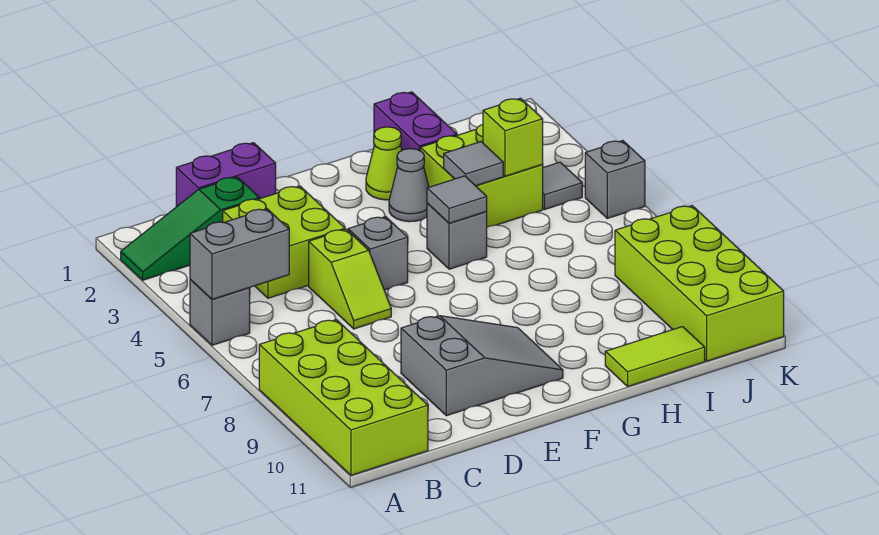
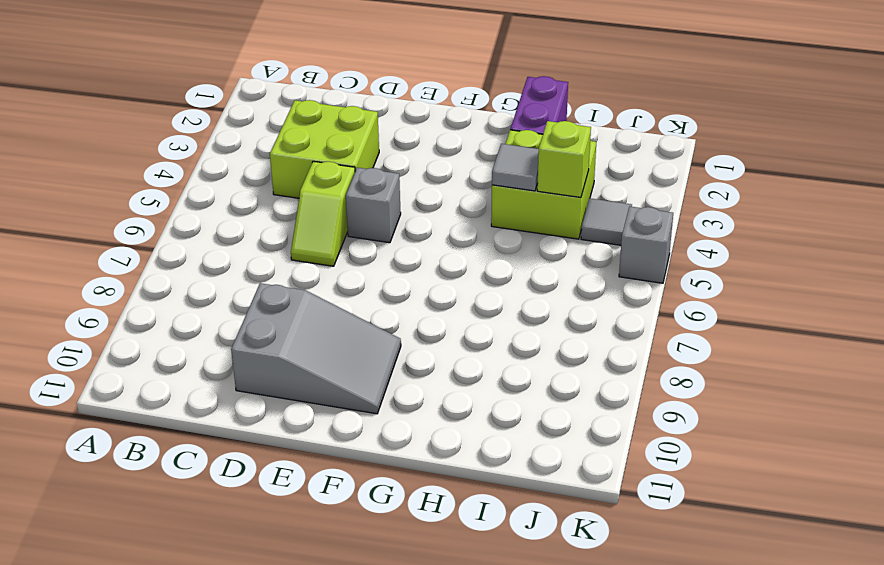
none -> green slope A2:C2 level 1 top C
none -> grey brick A5 level 1
none -> lime brick A8:B11 level 1

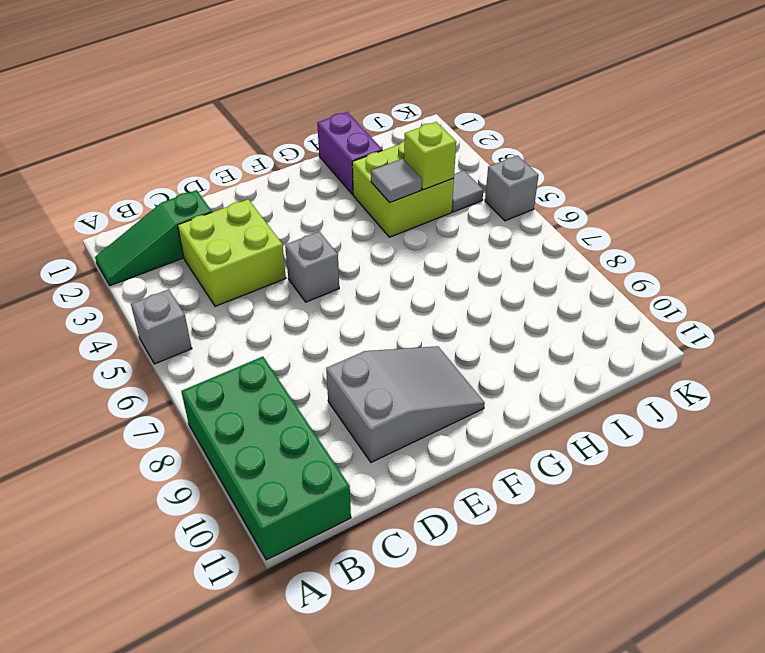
green brick A8:B11 level 1 -> lime brick A8:B11 level 1
none -> purple brick C1:D1 level 1
none -> lime slope D5:D6 level 1 top 5
none -> lime cone G2 level 1

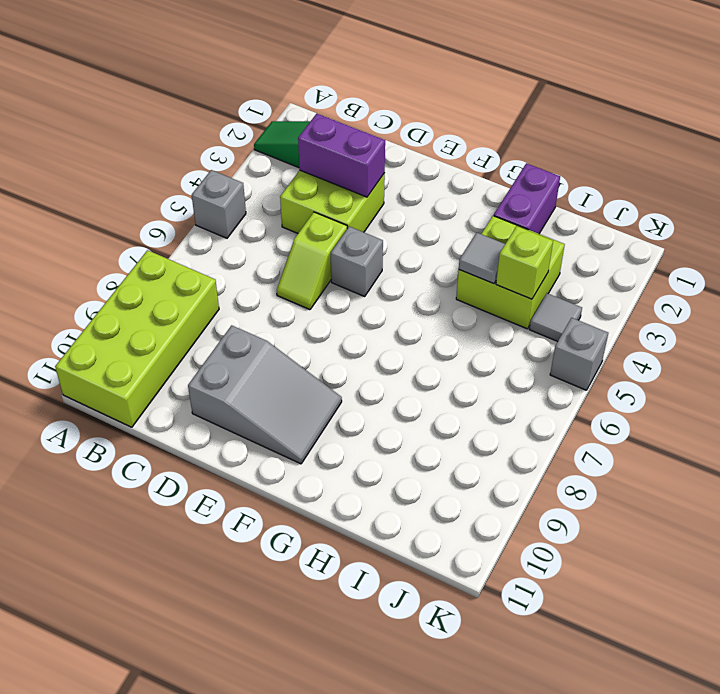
purple brick C3:D3 level 2 -> purple brick C1:D1 level 1
none -> lime cone G2 level 1
none -> grey cone G3 level 1
none -> grey brick G5 level 1

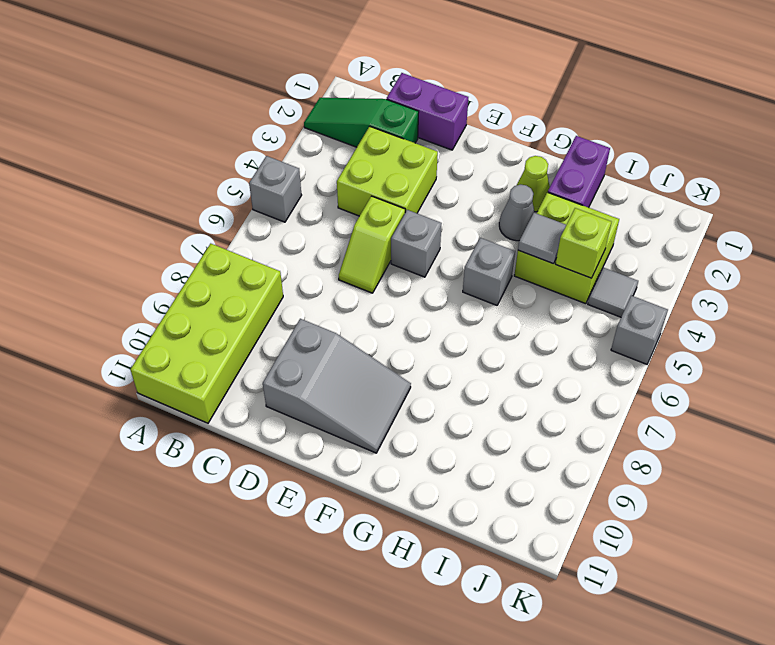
none -> lime tile H11:I11 level 1
none -> lime brick J8:K11 level 1
none -> grey brick A5:B5 level 2

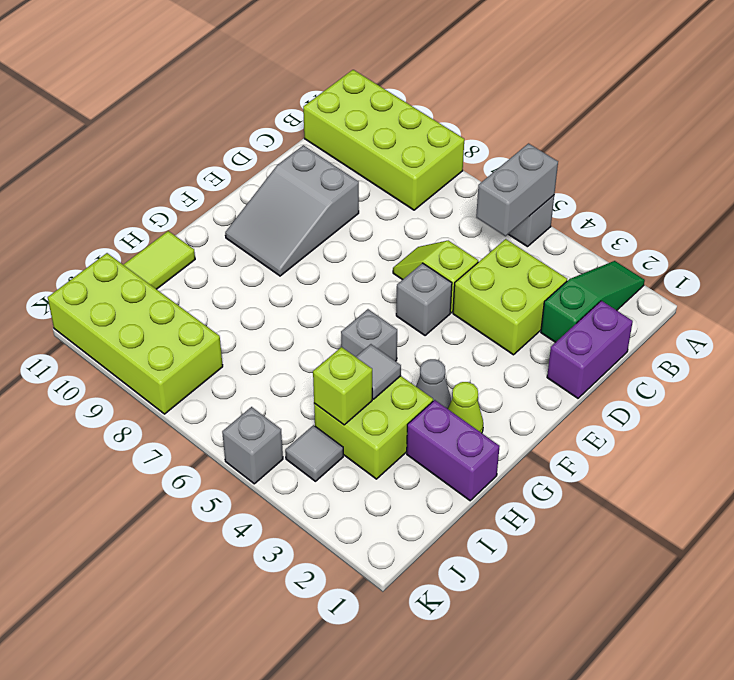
none -> grey tile G5 level 2

